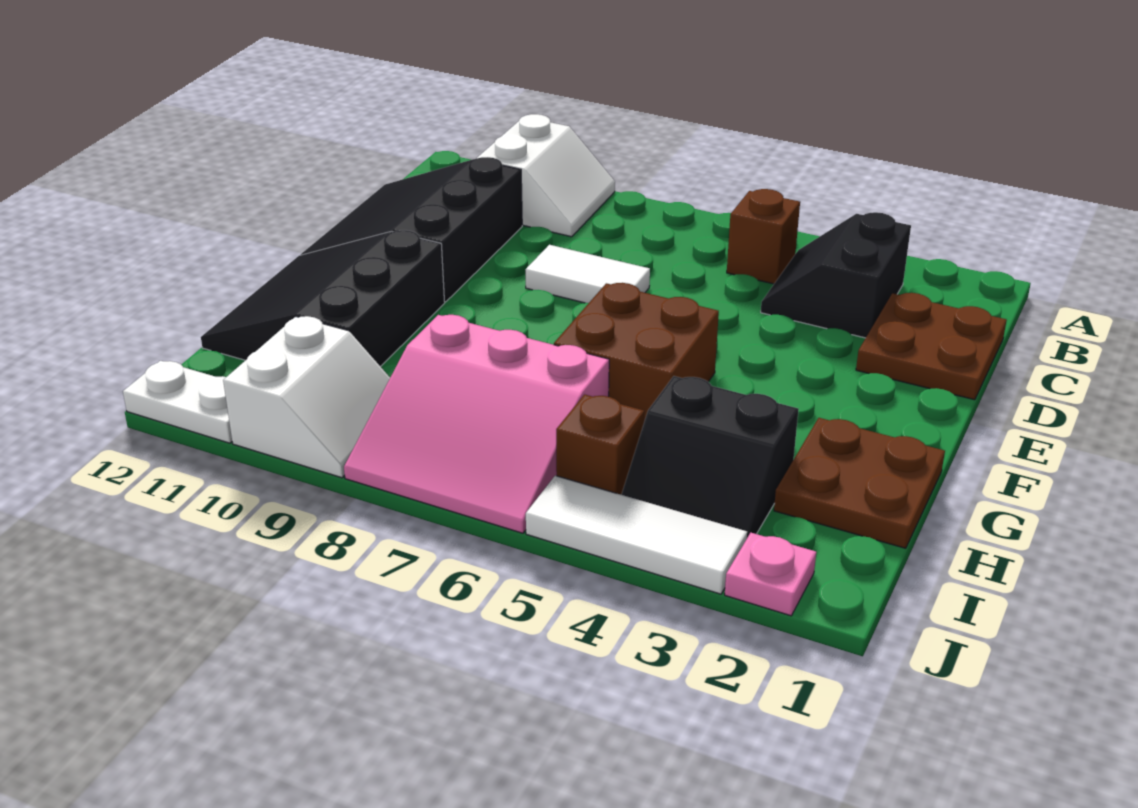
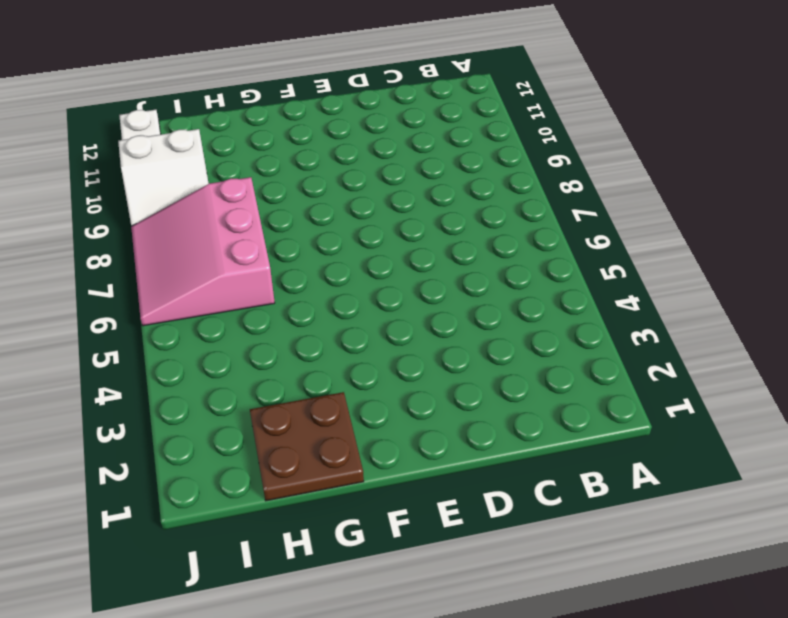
none -> white slope A9:B10 level 1 top 10
none -> black slope B3:C4 level 1 top 3
none -> brown brick B5 level 1

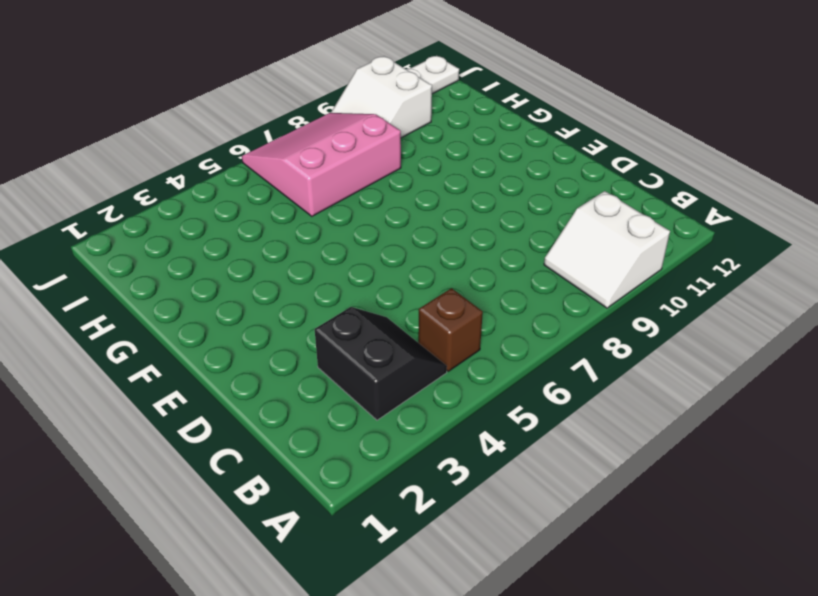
none -> brown plate C1:D2 level 1
none -> black slope C10:E12 level 1 top 10
none -> white tile D7:D8 level 1

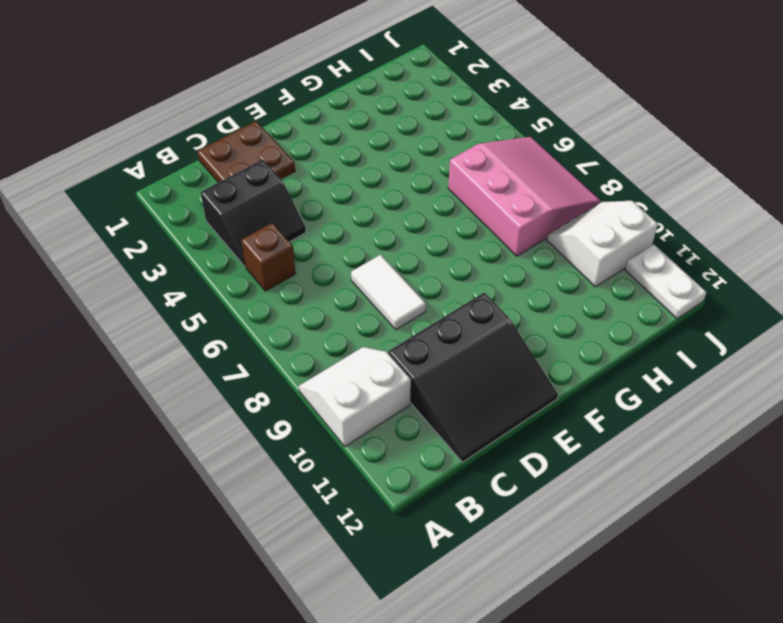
none -> brown brick F5:G6 level 1
none -> black slope F10:H12 level 1 top 10
none -> brown plate G1:H2 level 1

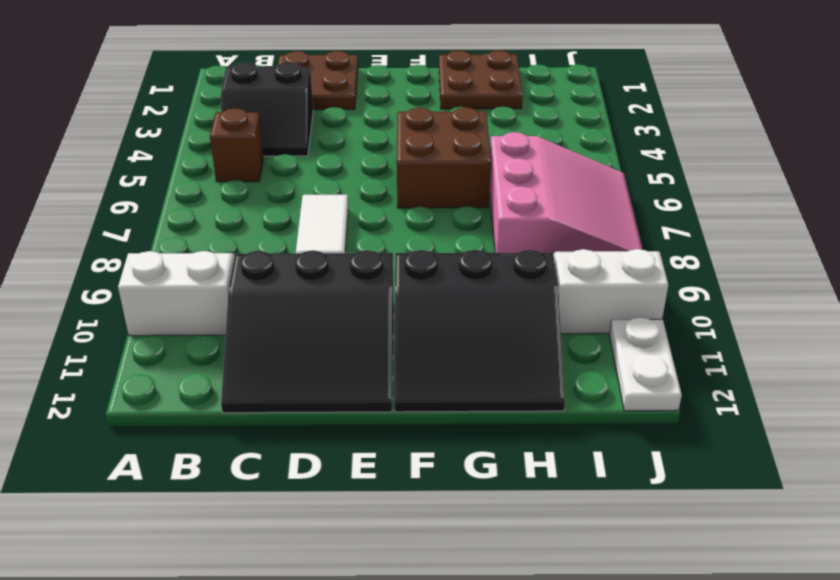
none -> black slope H3:I4 level 1 top H
none -> brown brick I5 level 1
none -> pink plate J2 level 1

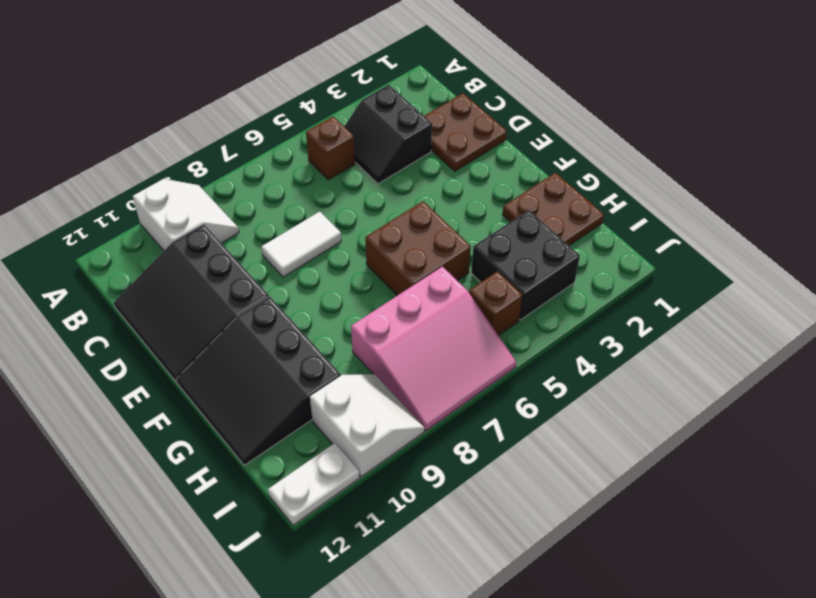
black brick H3:I4 level 1 -> black slope H3:I4 level 1 top H
none -> pink plate J2 level 1
none -> white tile J3:J5 level 1

